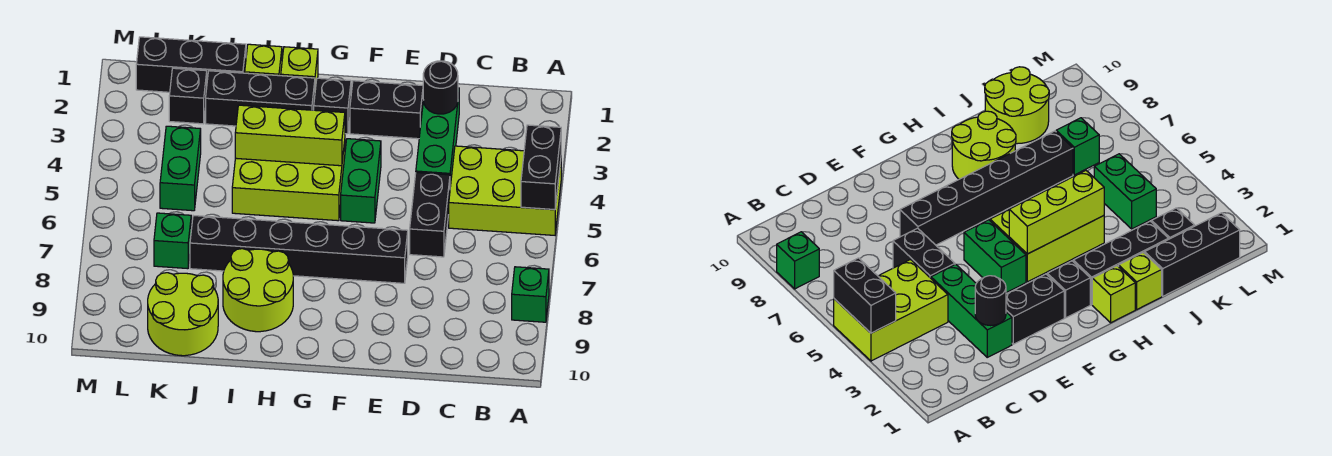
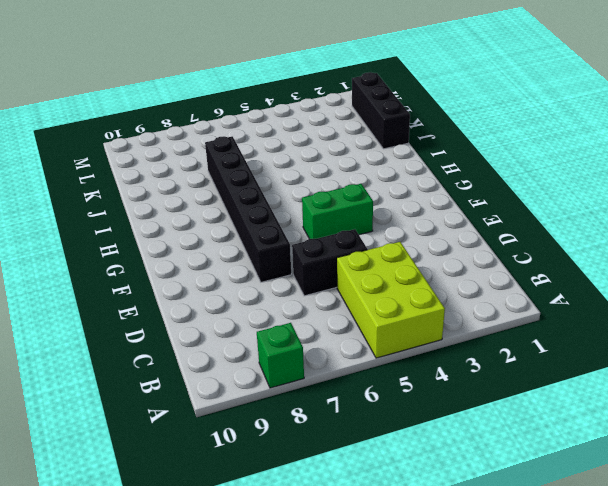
none -> green brick D2:D4 level 1
none -> black brick E2:F2 level 1
none -> black brick G2 level 1

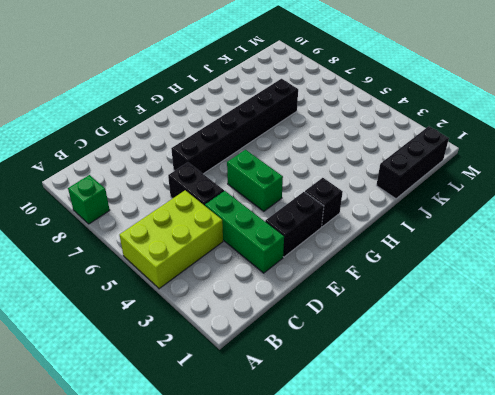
none -> lime brick G4:I5 level 1
none -> lime brick H1 level 1
none -> black brick H2:J2 level 1

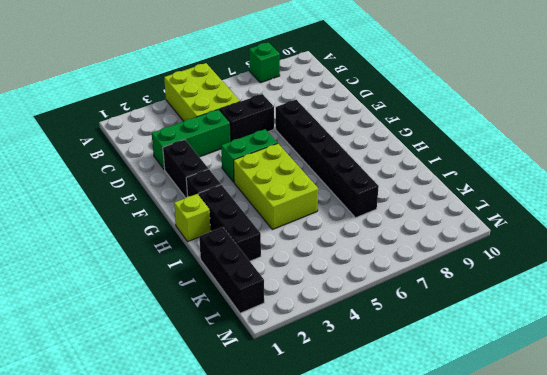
none -> lime round brick H8:I9 level 1
none -> lime brick I1 level 1
none -> lime round brick J9:K10 level 1

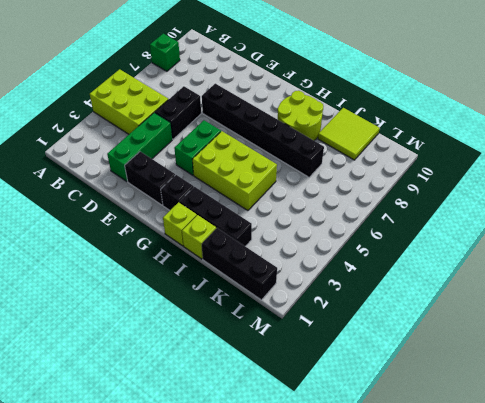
lime tile J9:K10 level 1 -> lime round brick J9:K10 level 1
none -> black brick K2 level 1
none -> green brick K4:K5 level 1
none -> green brick K7 level 1

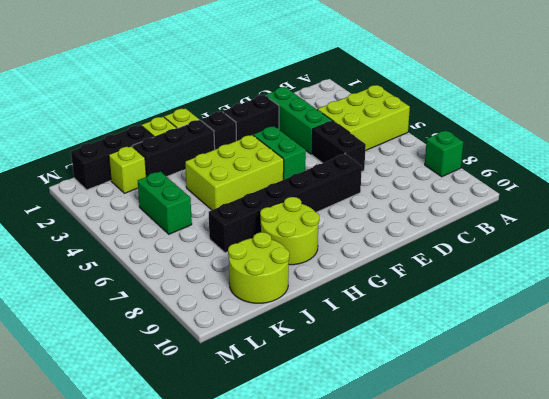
lime brick K2 level 1 -> black brick K2 level 1
none -> green brick K7 level 1
none -> black brick A4:A5 level 2
none -> black round brick D2 level 2

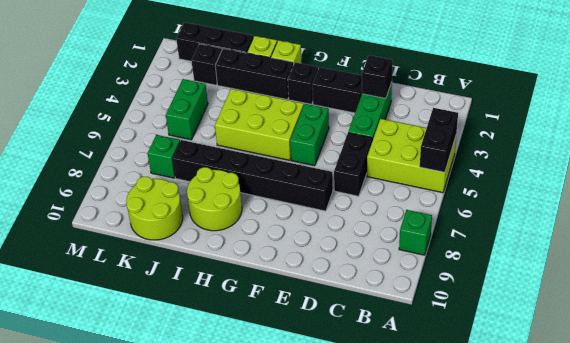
black brick D2 level 2 -> black round brick D2 level 2
none -> lime brick G4:I4 level 2

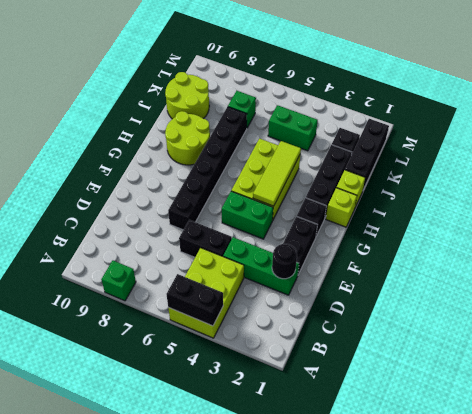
lime tile G4:I4 level 2 -> lime brick G4:I4 level 2

